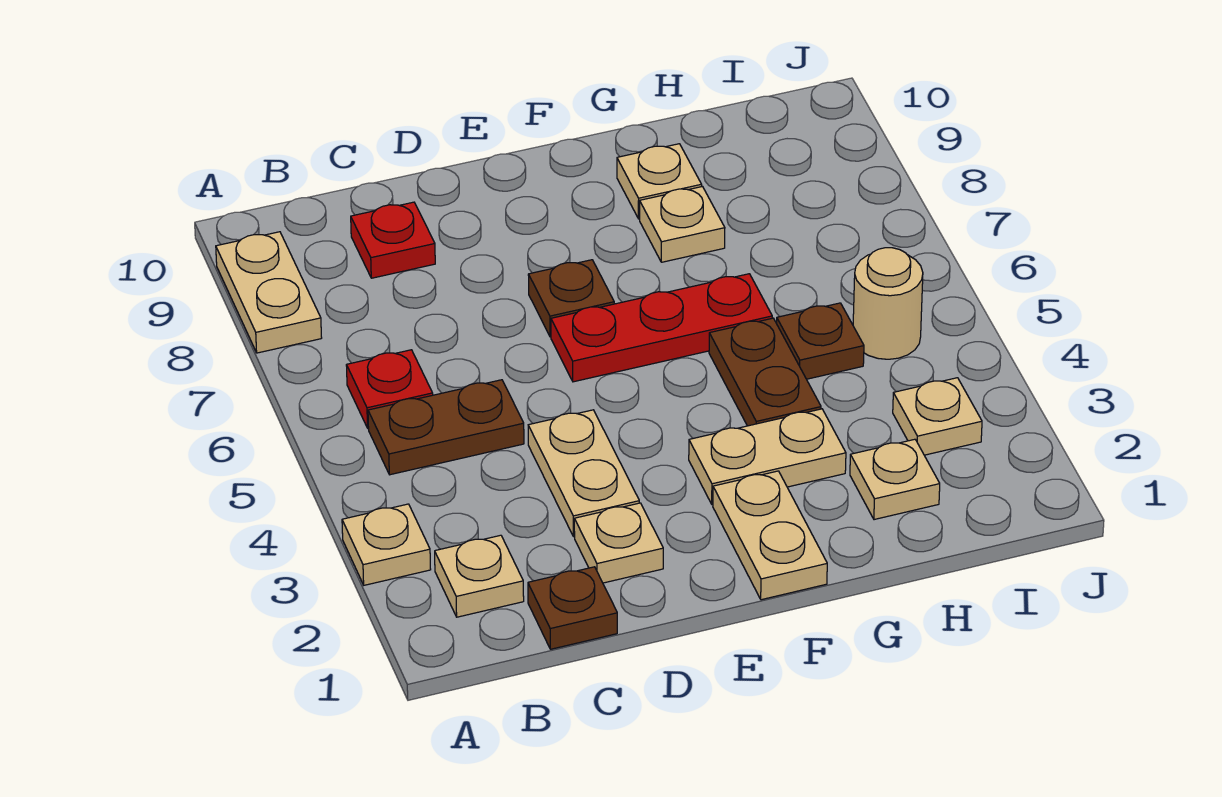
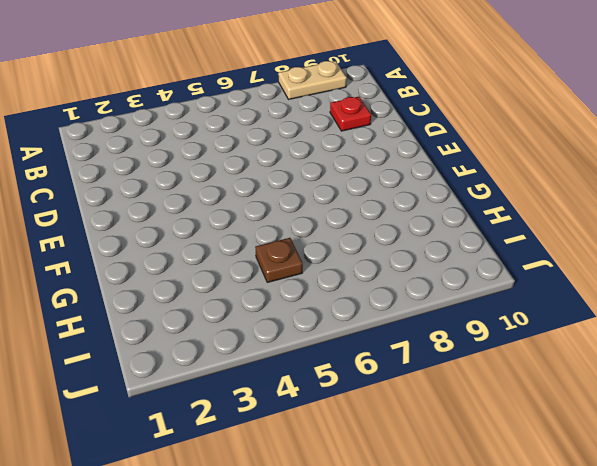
none -> tan plate A3 level 1
none -> tan plate B2 level 1
none -> brown plate B5:C5 level 1

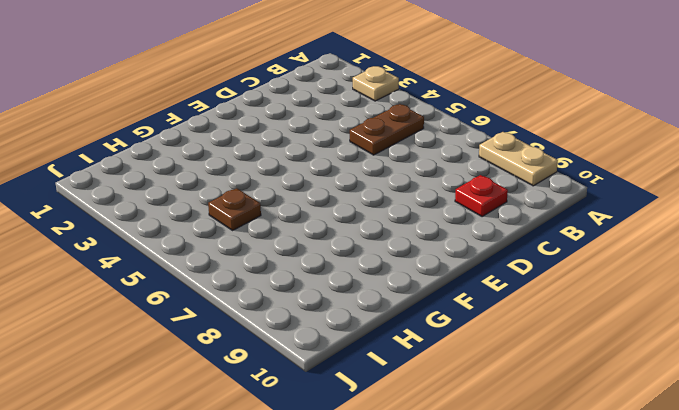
none -> tan plate B2 level 1
none -> red plate B6 level 1
none -> brown plate C1 level 1

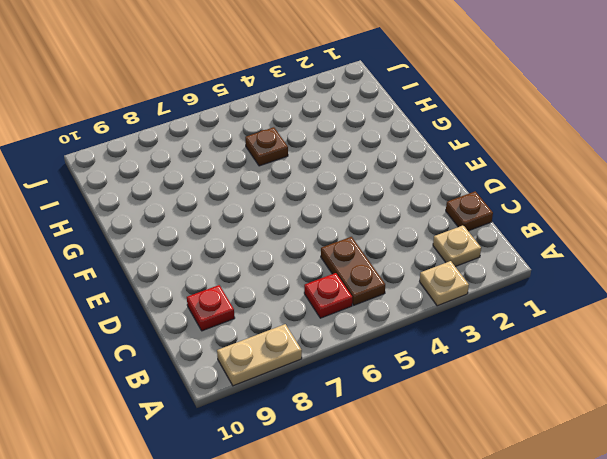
none -> tan plate D2 level 1
none -> tan plate D3:D4 level 1
none -> red plate E6:G6 level 1

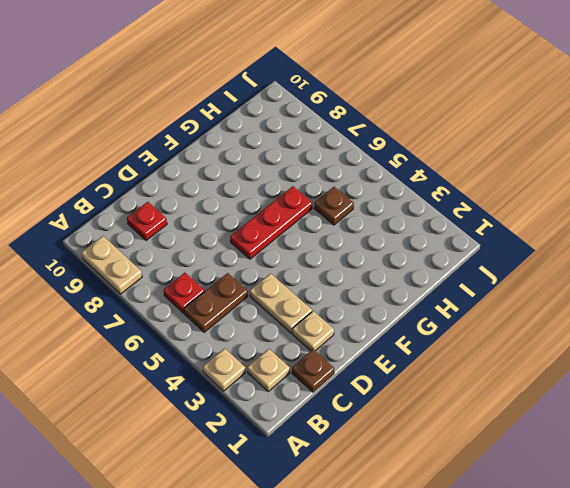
none -> brown plate E7 level 1
none -> tan plate F1:F2 level 1
none -> tan plate F3:G3 level 1

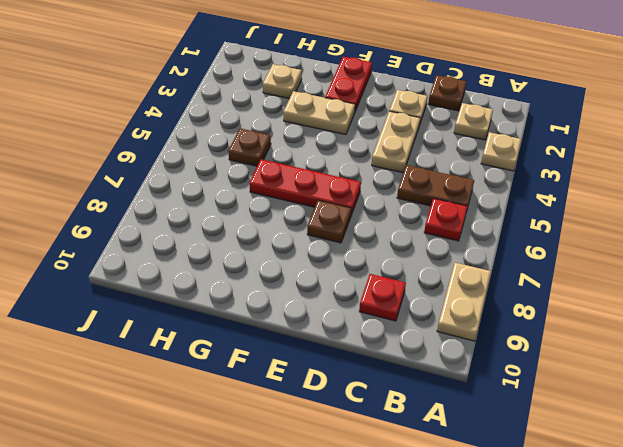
red plate F1:F2 level 1 -> tan plate F1:F2 level 1
none -> brown plate G4:G5 level 1
none -> tan plate G8 level 1
none -> tan plate G9 level 1

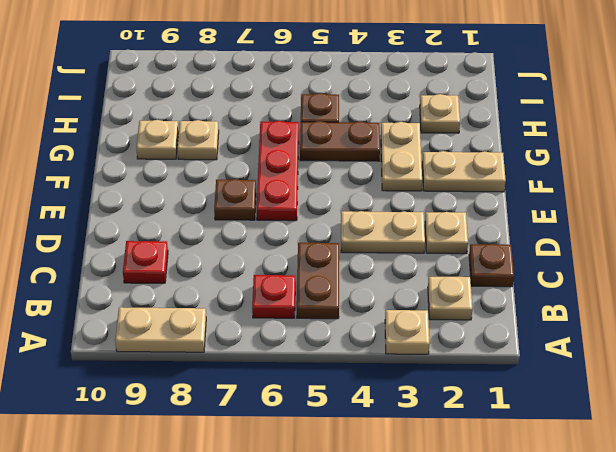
none -> tan plate I3 level 1
none -> tan round brick I5 level 1

